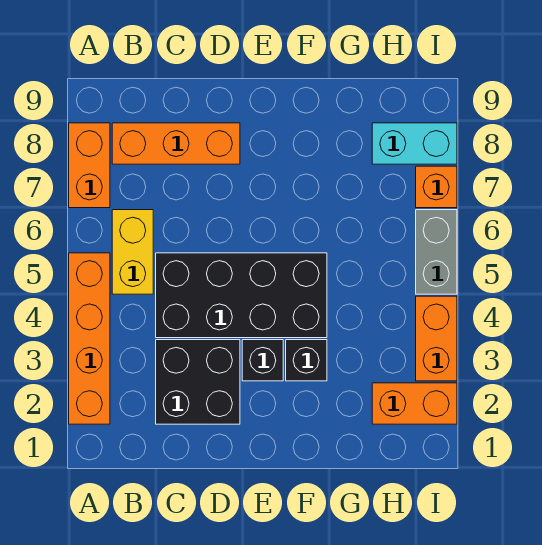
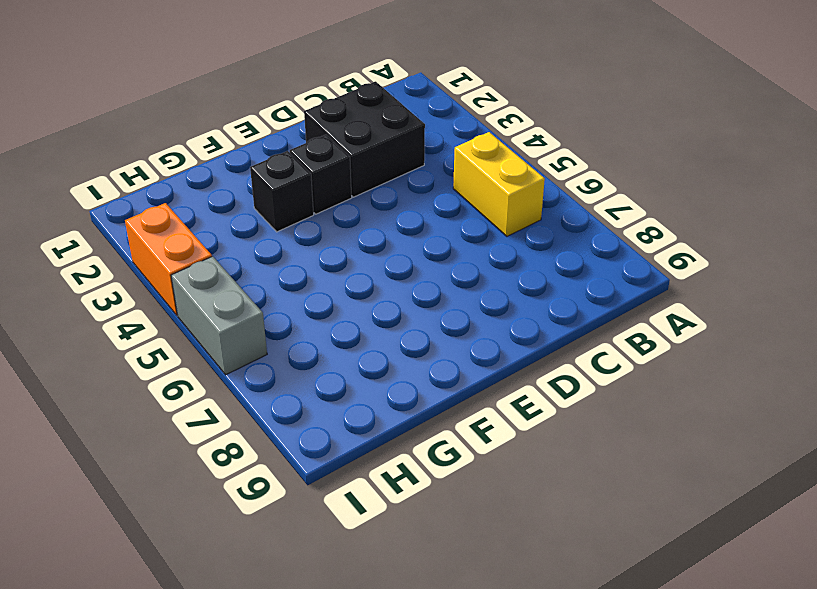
none -> orange brick A2:A5 level 1
none -> orange brick A7:A8 level 1
none -> orange brick B8:D8 level 1

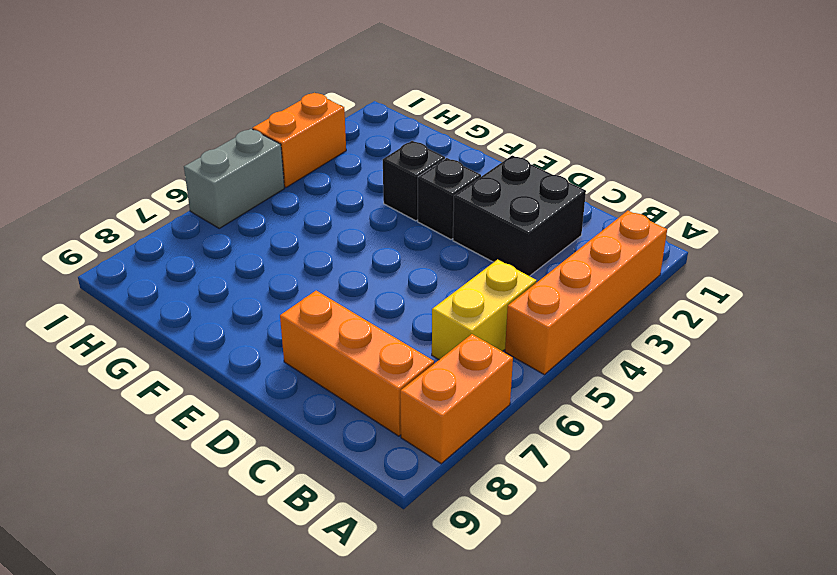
none -> black brick C4:F5 level 1
none -> orange brick H2:I2 level 1
none -> cyan brick H8:I8 level 1

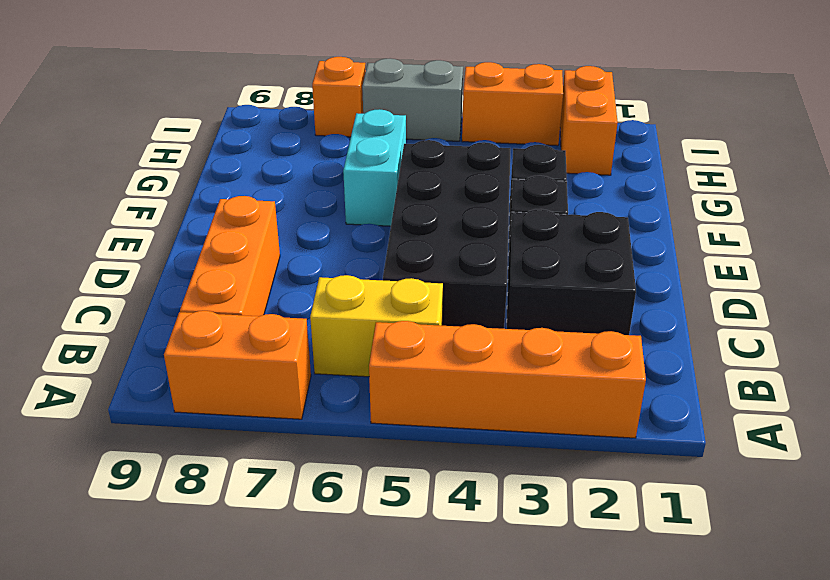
cyan brick F6:G6 level 1 -> cyan brick H8:I8 level 1

